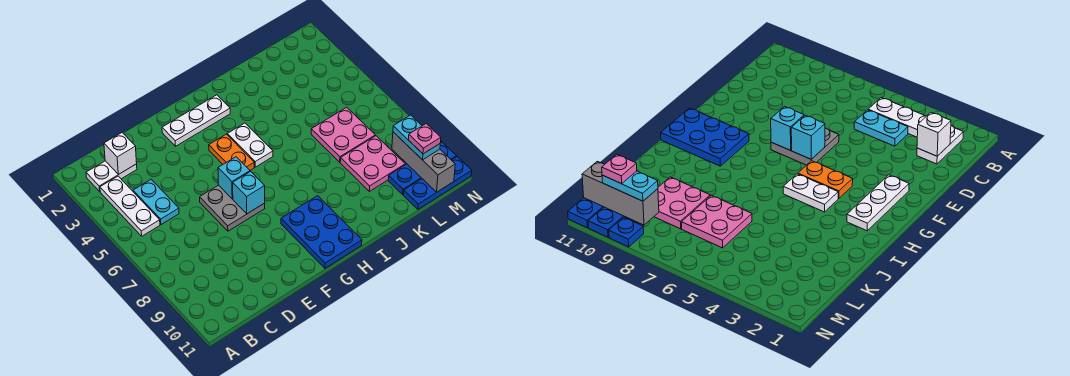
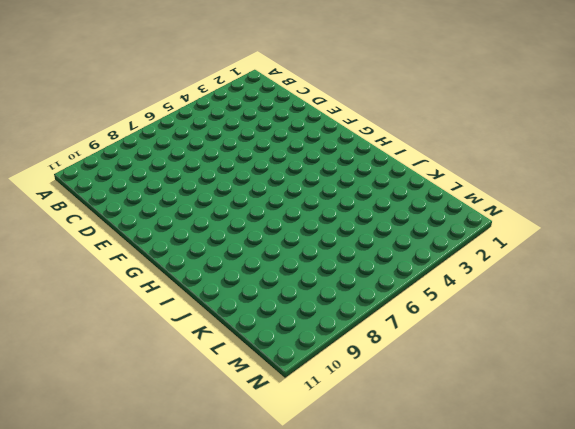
none -> white plate B2:C2 level 1
none -> white plate B3:B5 level 1
none -> cyan plate C4:C5 level 1

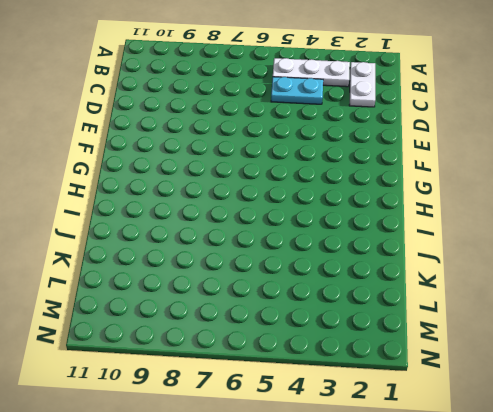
none -> grey plate E6:F7 level 1
none -> white plate F2:H2 level 1
none -> orange plate G4:G5 level 1

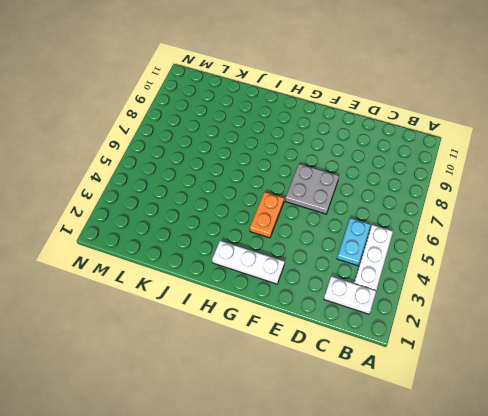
none -> blue plate G9:H11 level 1
none -> white plate H4:H5 level 1
none -> pink plate K6:L7 level 1

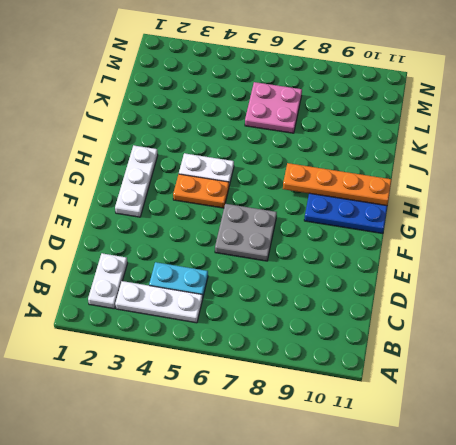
orange plate H8:H11 level 2 -> none
none -> pink plate K8:L9 level 1
none -> blue plate L10:N10 level 1
none -> blue plate L11:N11 level 1

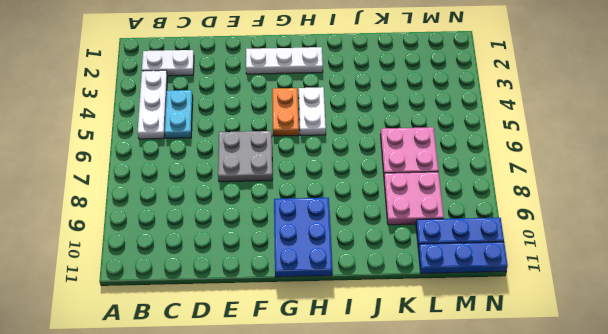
none -> blue plate N9 level 1
none -> white brick C2 level 2
none -> cyan brick F6 level 2

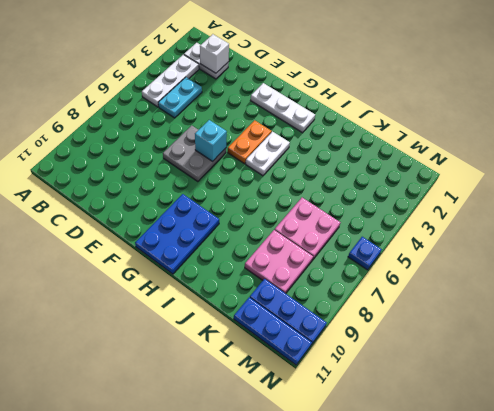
blue plate N6 level 1 -> blue plate N9 level 1
none -> cyan brick F7 level 2
none -> grey brick M9:M11 level 2
none -> cyan plate M9:M10 level 3

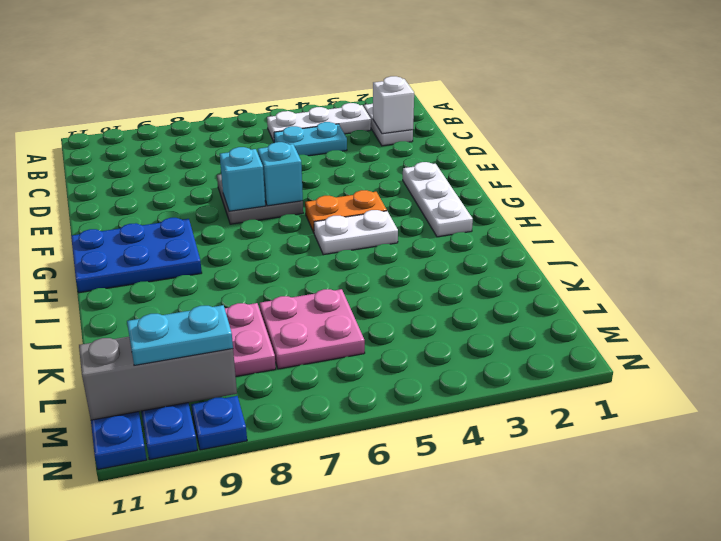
none -> pink plate M10 level 4

